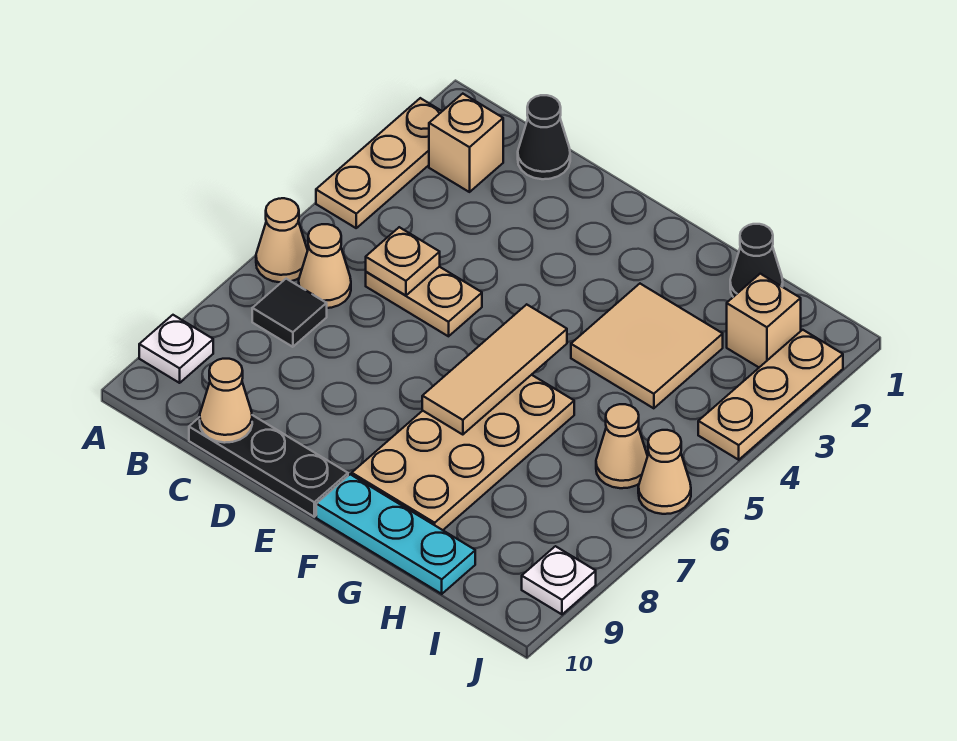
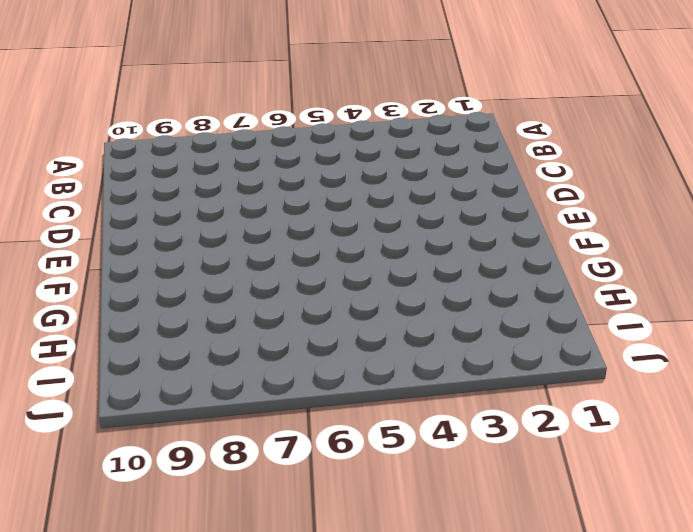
none -> tan plate A2:A4 level 1
none -> tan cone A6 level 1
none -> white plate A9 level 1

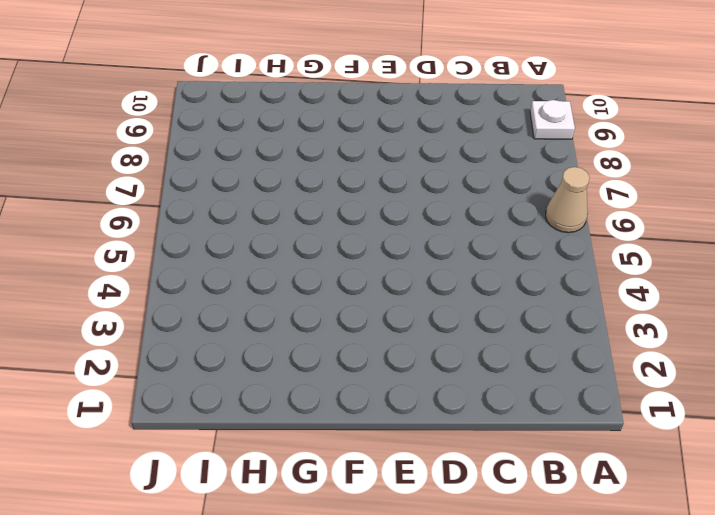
none -> tan plate A2:A4 level 1
none -> tan brick B2 level 1
none -> tan cone B6 level 1

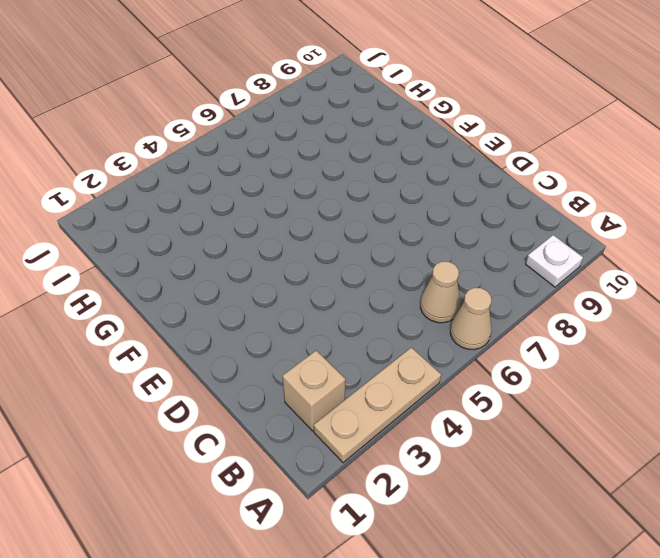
none -> black tile B7 level 1
none -> black cone C1 level 1
none -> tan plate C5:D5 level 1

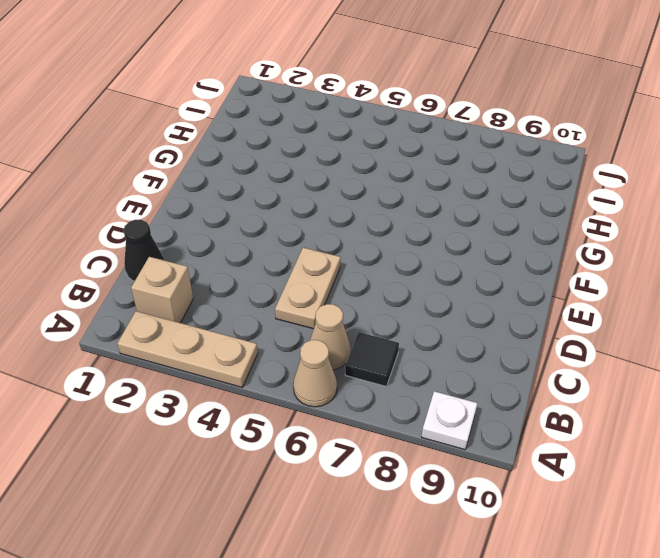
none -> black plate C10:E10 level 1
none -> tan plate F6:G9 level 1
none -> cyan plate F10:H10 level 1

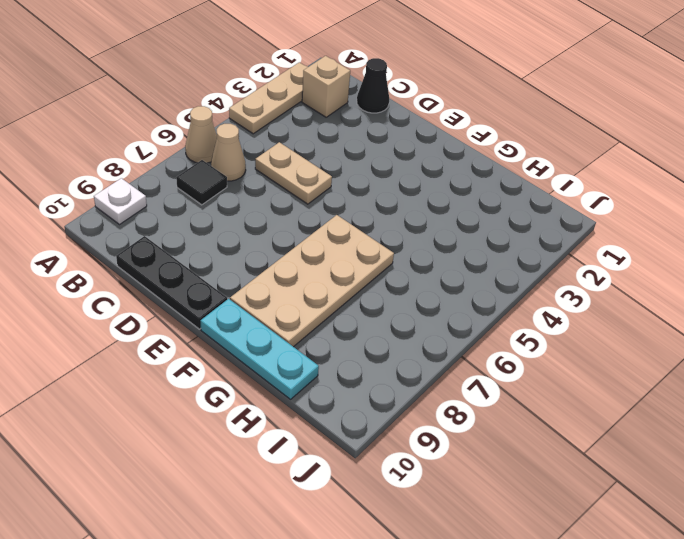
none -> tan tile G3:H4 level 1
none -> black cone H1 level 1
none -> tan brick I2 level 1

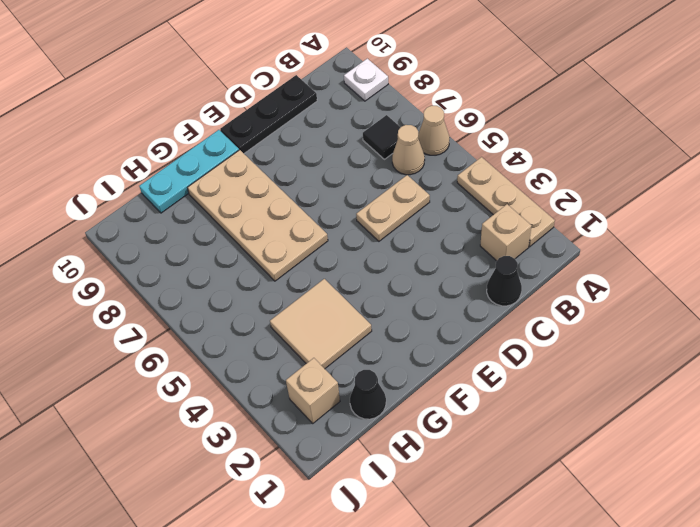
none -> tan cone I6 level 1
none -> tan plate J2:J4 level 1
none -> tan cone J6 level 1

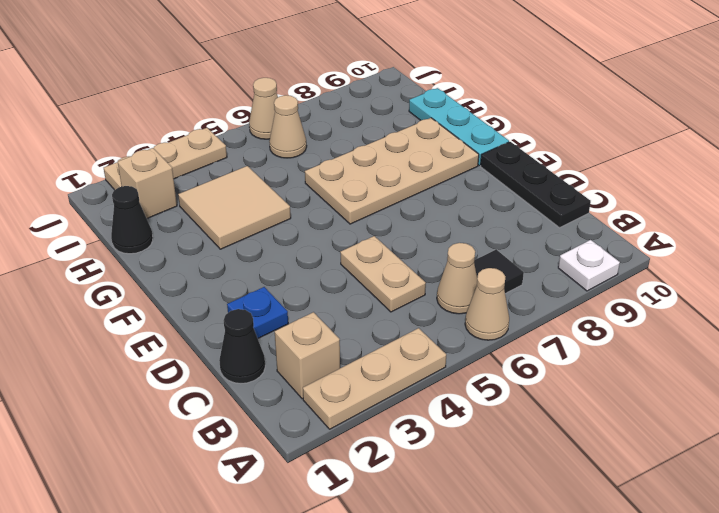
blue plate D2 level 1 -> none
none -> white plate J9 level 1
none -> tan plate C5 level 2
none -> tan cone C10 level 2

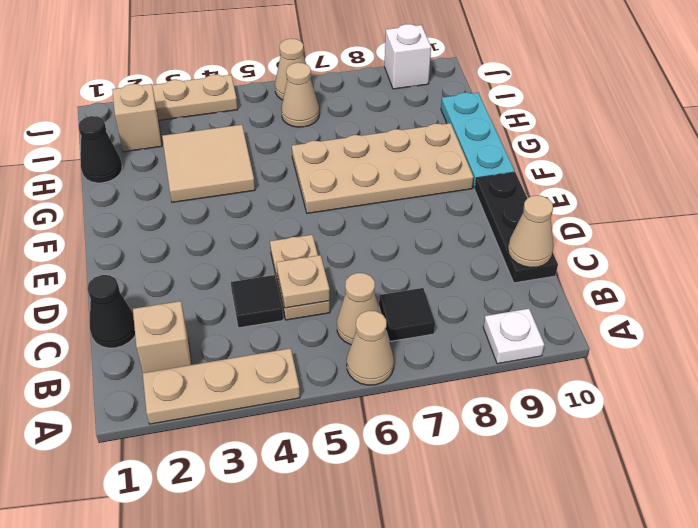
black tile C4 level 1 -> none
white brick J9 level 1 -> white plate J9 level 1
none -> tan tile F5:F7 level 2

